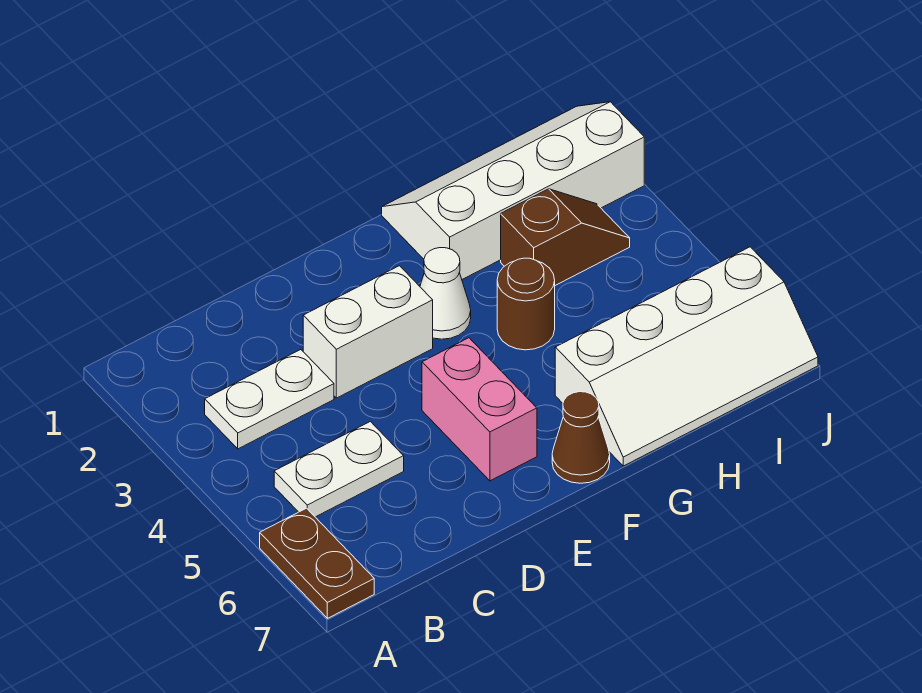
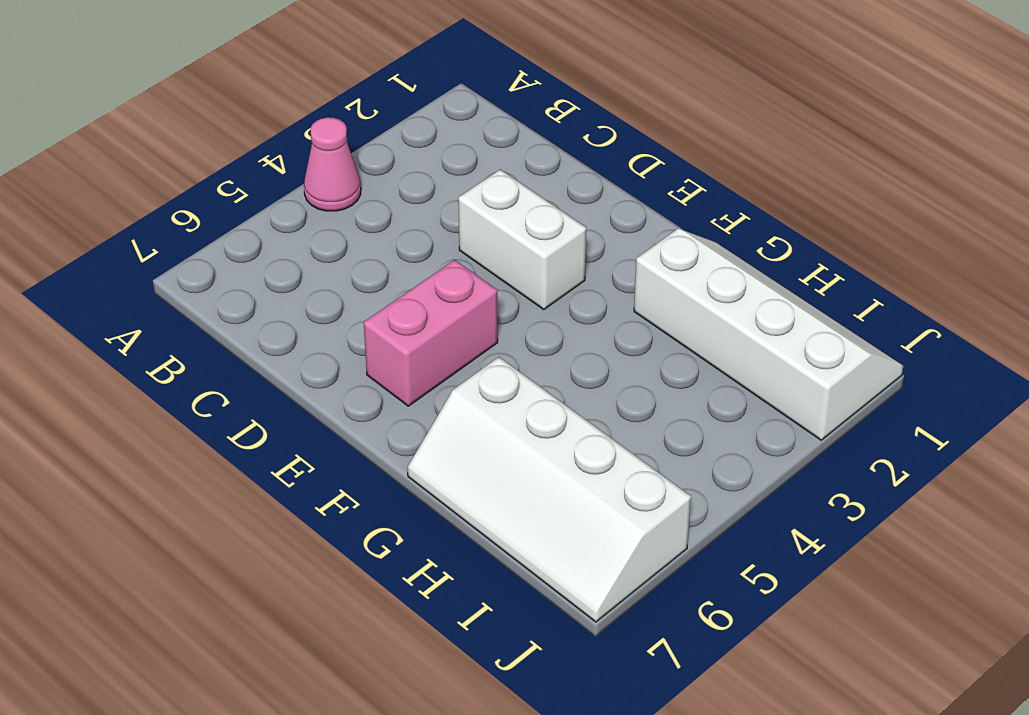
pink cone A4 level 1 -> none
none -> brown plate A6:A7 level 1
none -> white plate B3:C3 level 1

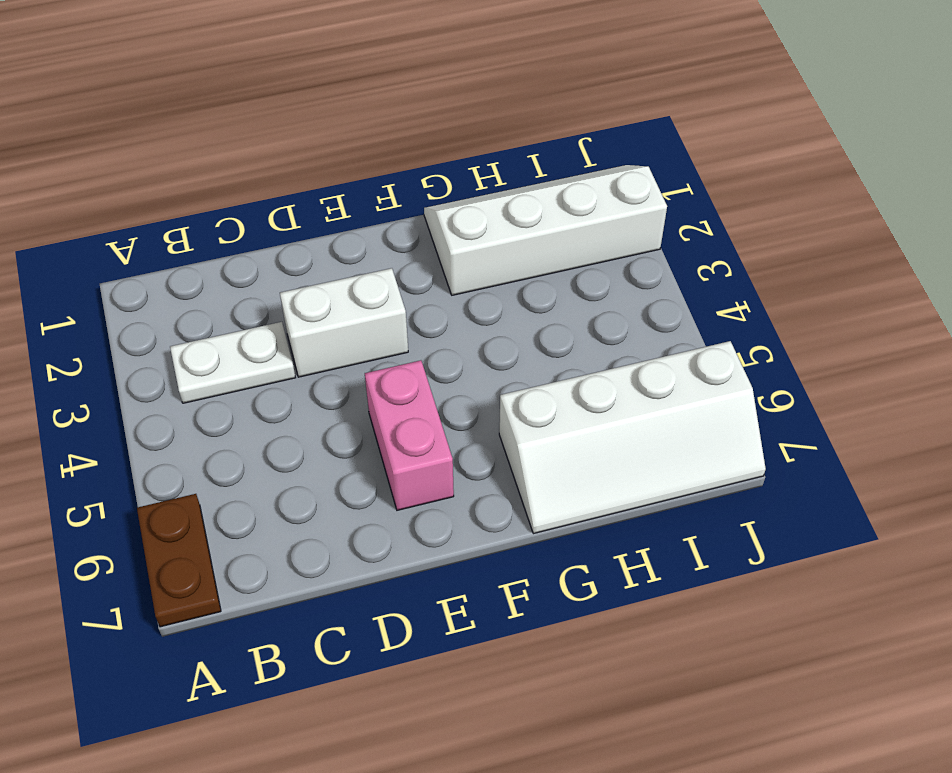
none -> white plate B5:C5 level 1
none -> white cone F3 level 1

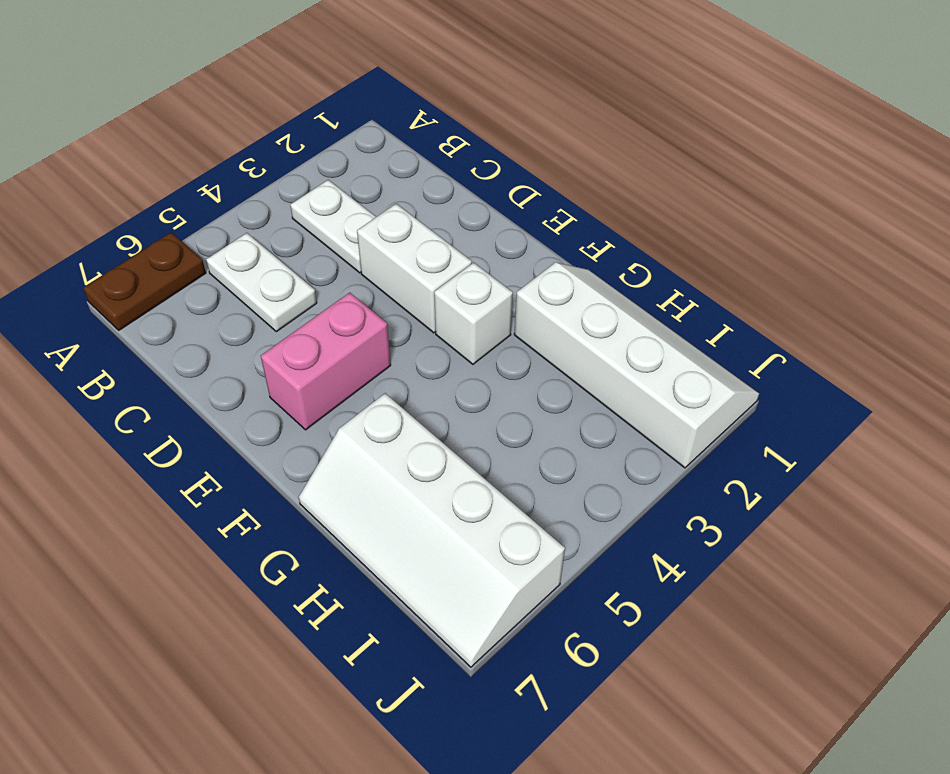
white brick F3 level 1 -> white cone F3 level 1
none -> brown cone F7 level 1
none -> brown round brick G4 level 1

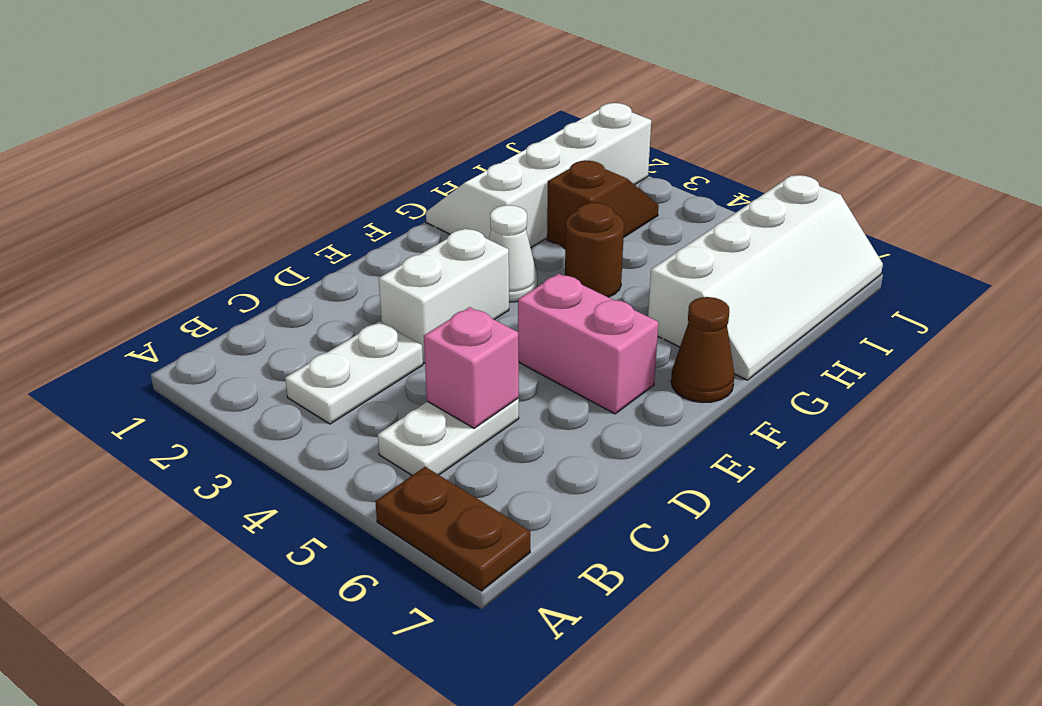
pink brick C5 level 2 -> none

